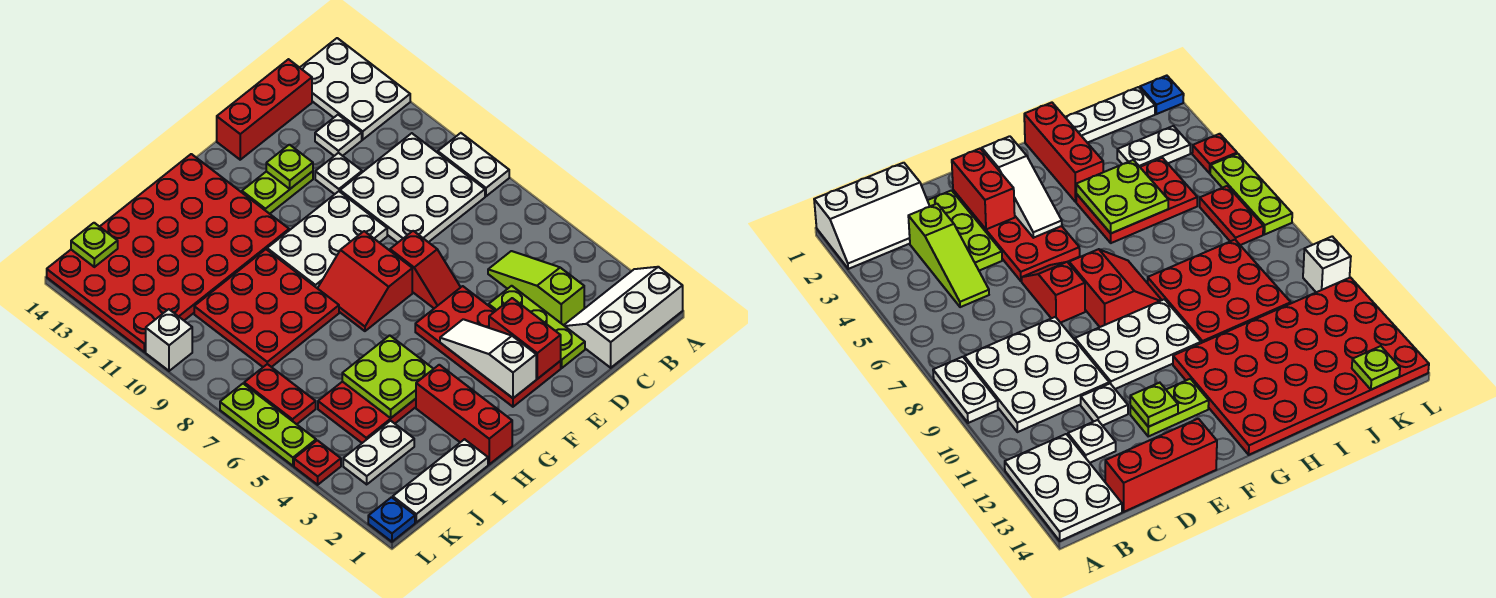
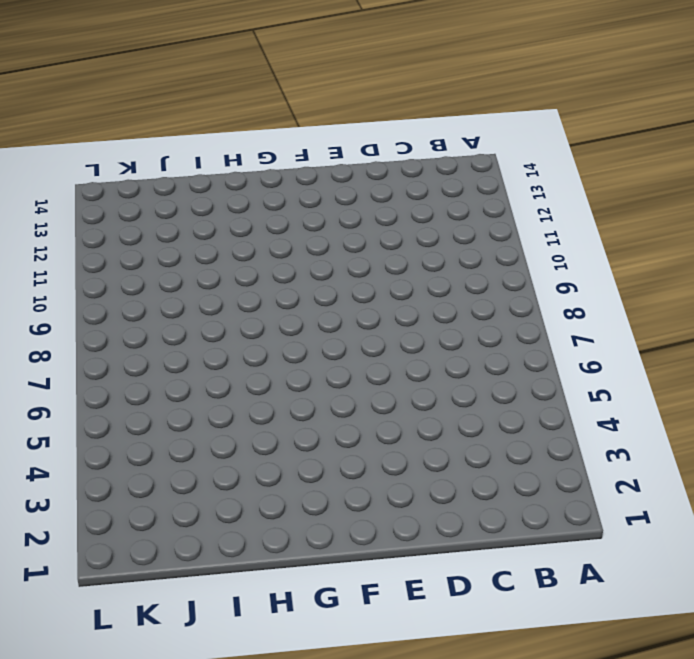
none -> white slope A1:C2 level 1 top 1
none -> white plate A8:A9 level 1
none -> white plate A12:B14 level 1
none -> white plate B8:D10 level 1

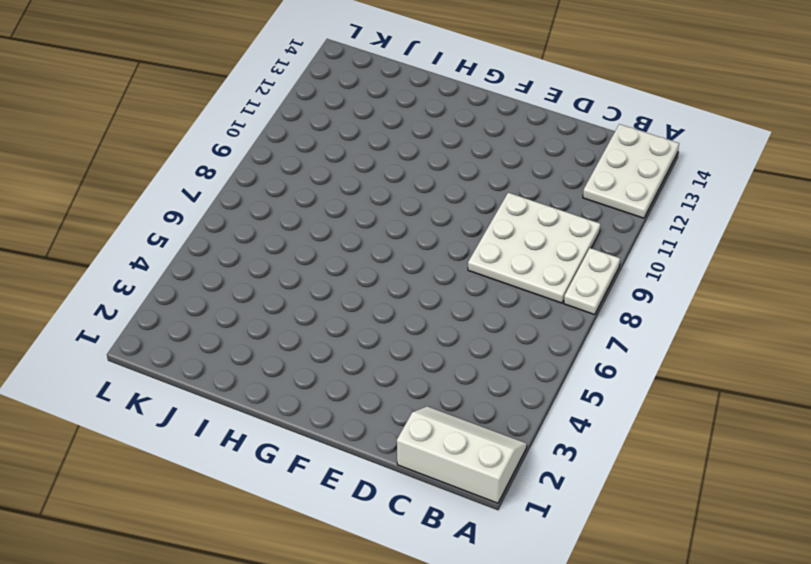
none -> lime slope C3:C5 level 1 top 3
none -> white plate C12 level 1
none -> red brick C14:E14 level 1
none -> lime plate D2:D4 level 1

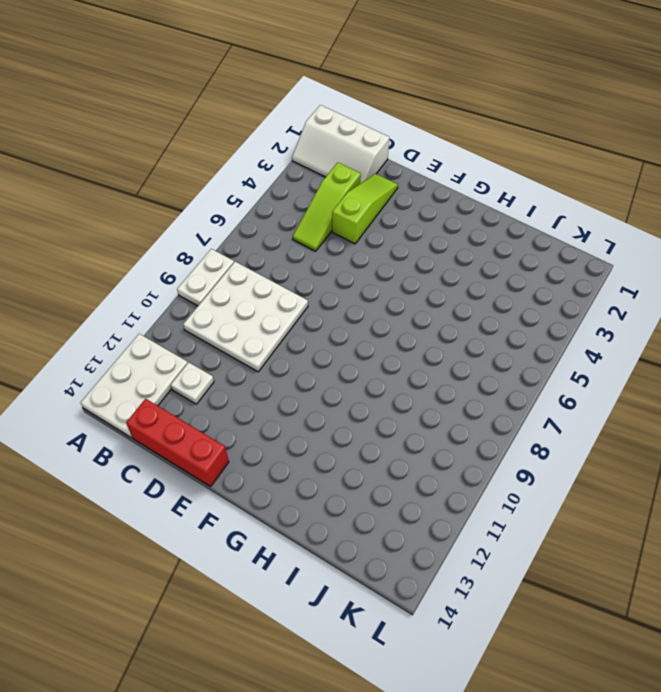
lime slope D2:D4 level 1 top 4 -> lime plate D2:D4 level 1
none -> white plate D11 level 1
none -> red plate E2:F5 level 1
none -> red slope E6:E7 level 1 top 7
none -> white plate E9:G10 level 1

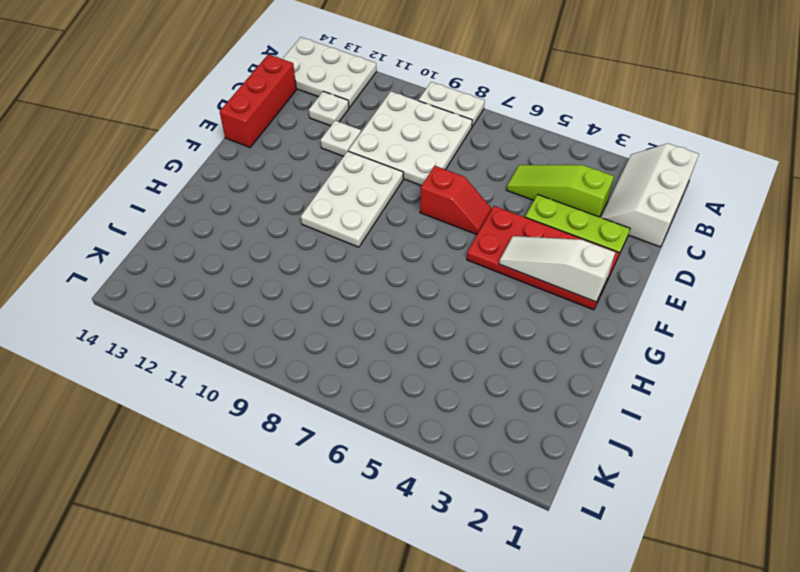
none -> lime plate E12:F12 level 1
none -> red slope F7:G8 level 1 top F
none -> red plate G11:L14 level 1
none -> red brick H1:H3 level 1

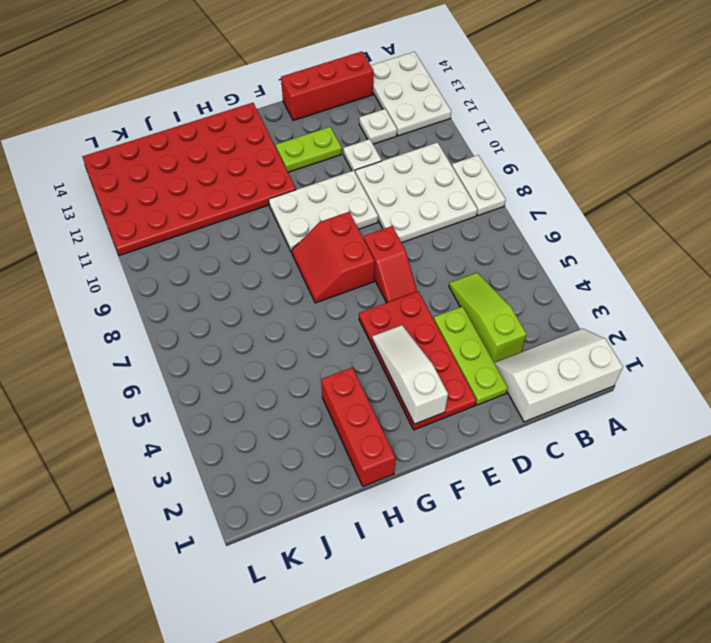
none -> red plate H4:J5 level 1
none -> red plate H8:J10 level 1
none -> white plate I1:K1 level 1
none -> white plate J3:K3 level 1

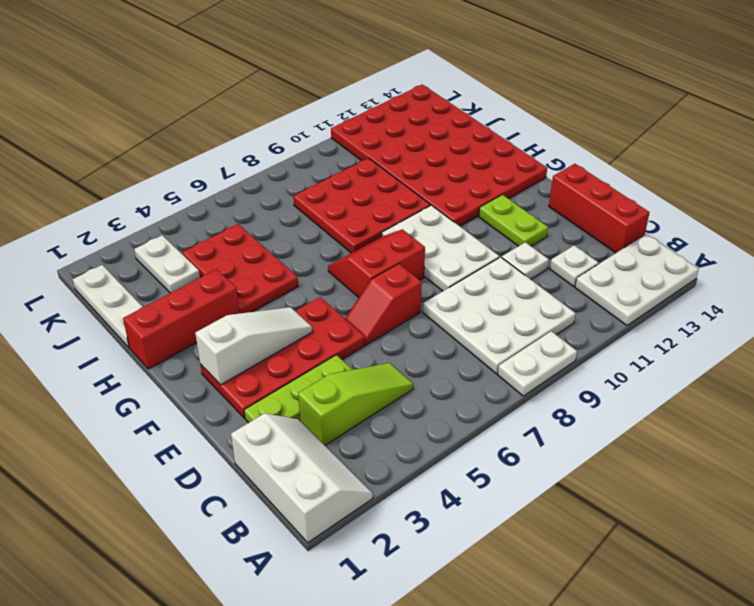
none -> red plate K6:K7 level 1
none -> blue plate L1 level 1
none -> red plate L4 level 1
none -> lime plate L5:L7 level 1

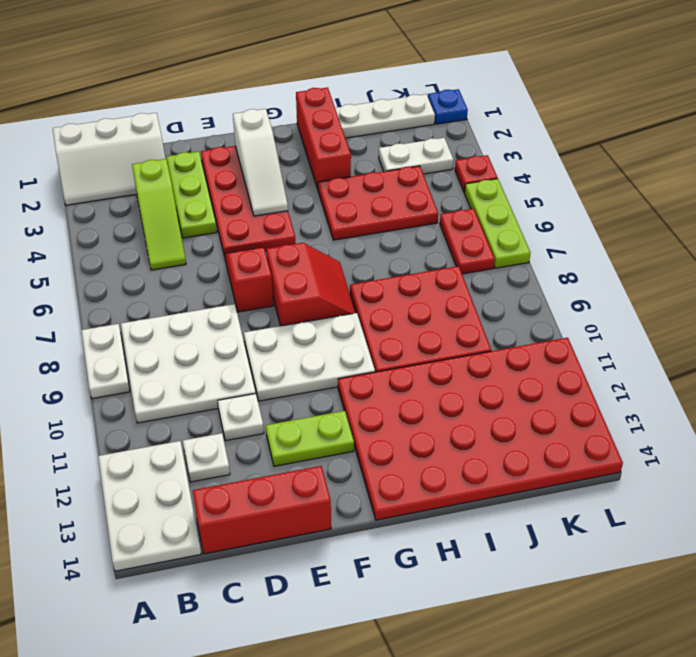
none -> white brick L10 level 1
none -> red brick E2:E3 level 2
none -> lime plate E12 level 2
none -> lime plate H4:I5 level 2

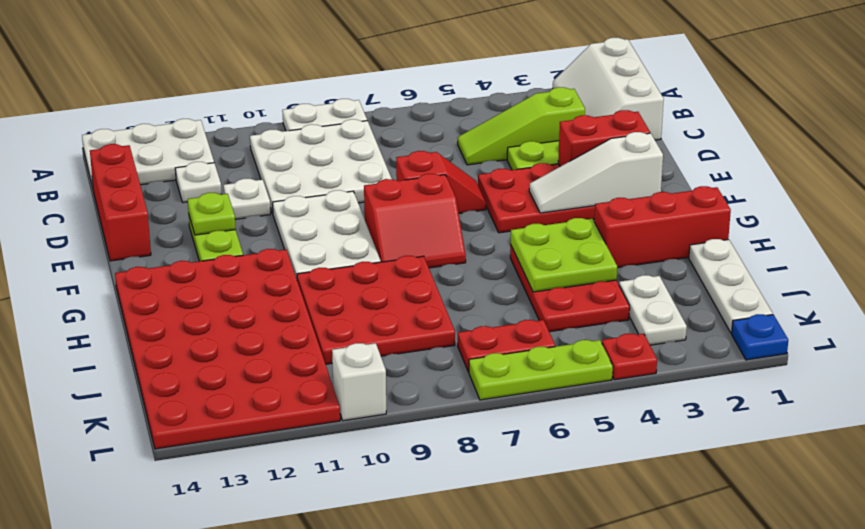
none -> lime plate K14 level 2

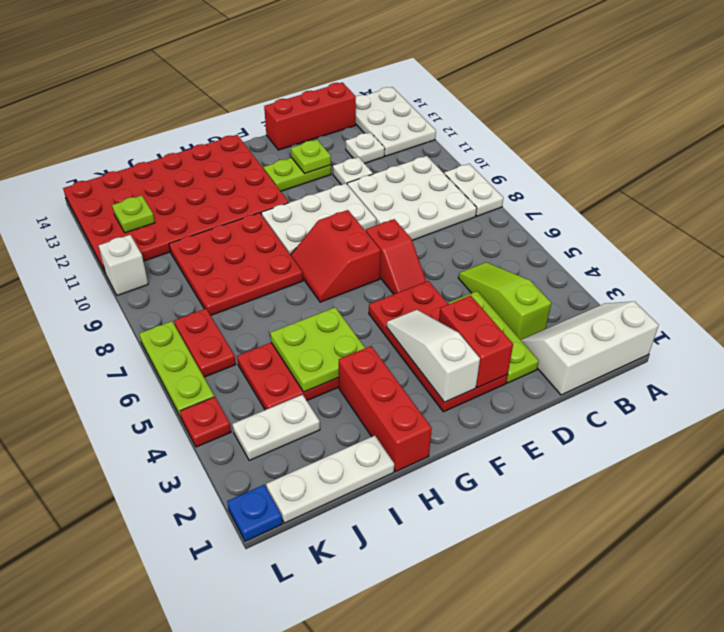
lime plate K12 level 2 -> lime plate K14 level 2

